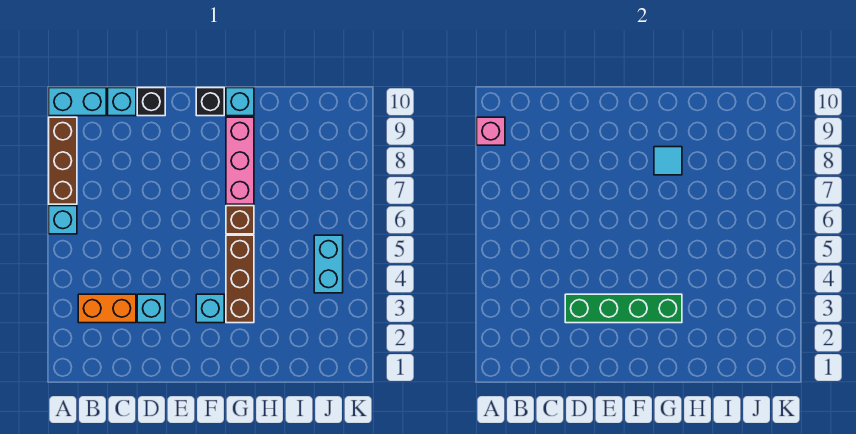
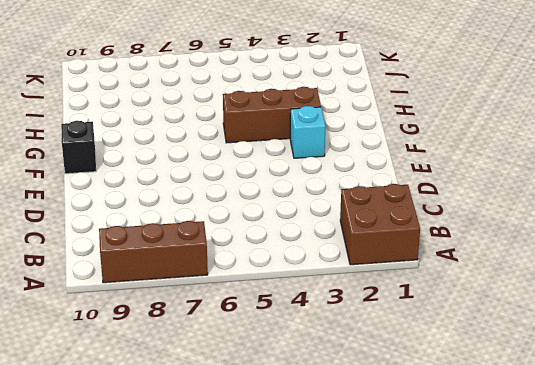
brown brick A1:B2 level 1 -> none
none -> cyan brick A6 level 1
none -> cyan brick A10:B10 level 1
none -> orange brick B3:C3 level 1

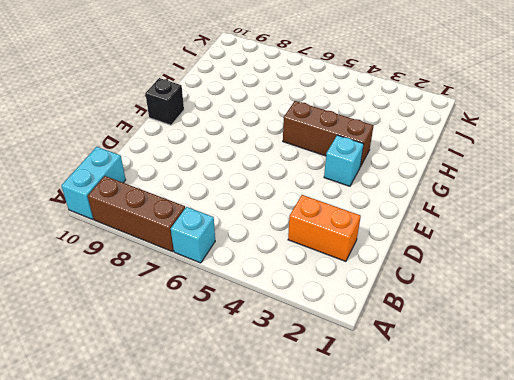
orange brick C2:C3 level 1 -> orange brick B3:C3 level 1
none -> cyan brick C10 level 1
none -> cyan brick D3 level 1
none -> black brick D10 level 1

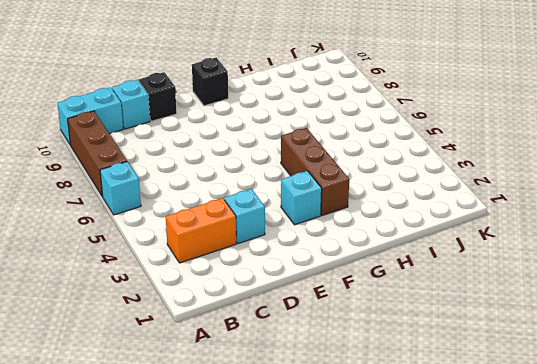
none -> brown brick G6 level 1
none -> pink brick G7:G9 level 1
none -> cyan brick G10 level 1

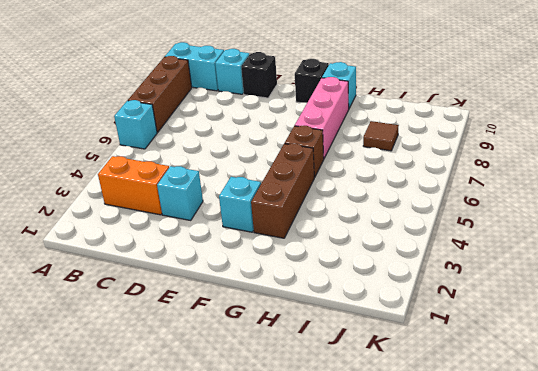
brown tile I8 level 1 -> none
none -> cyan brick J4:J5 level 1
none -> pink brick A9 level 2
none -> green brick D3:G3 level 2

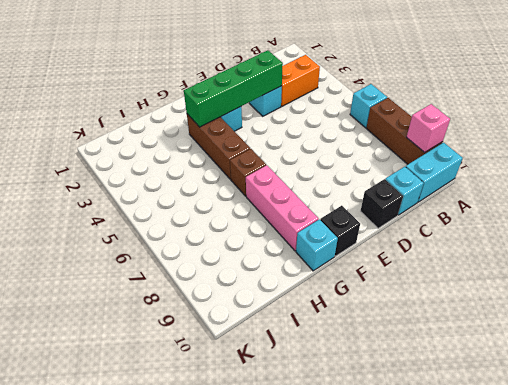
none -> cyan brick J4:J5 level 1
none -> cyan tile G8 level 2

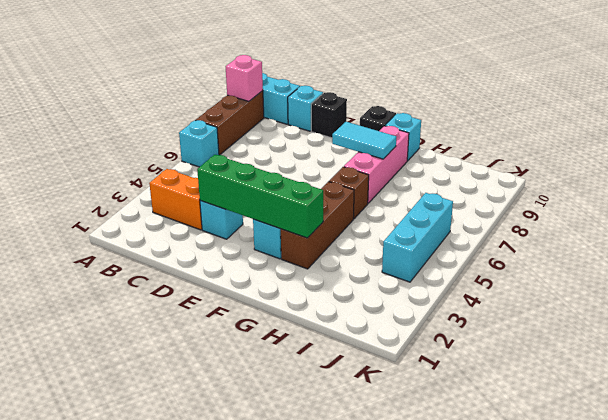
cyan tile F8:G8 level 2 -> cyan tile G8 level 2
cyan brick J4:J6 level 1 -> cyan brick J4:J5 level 1

